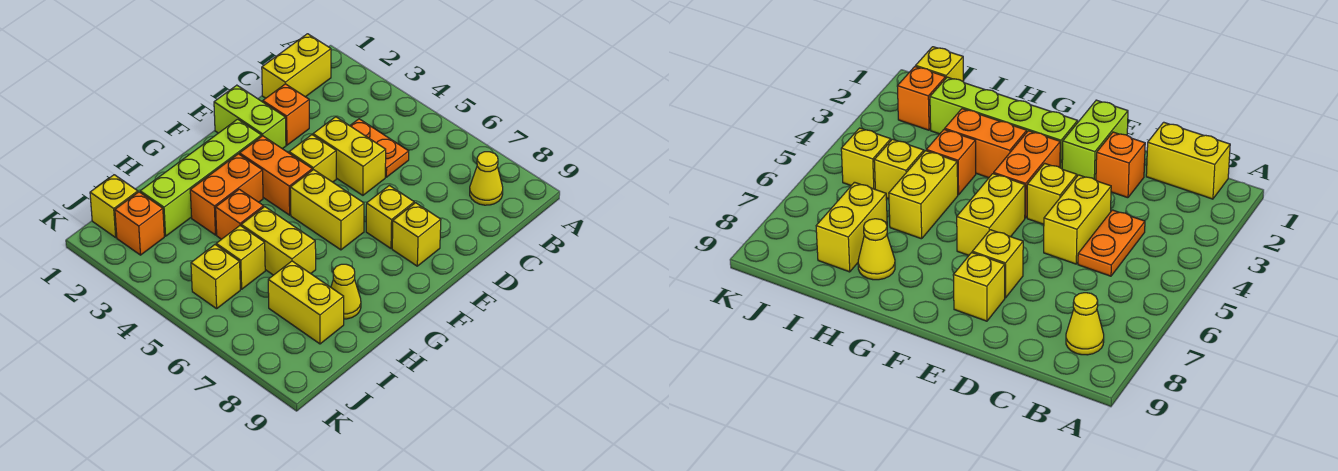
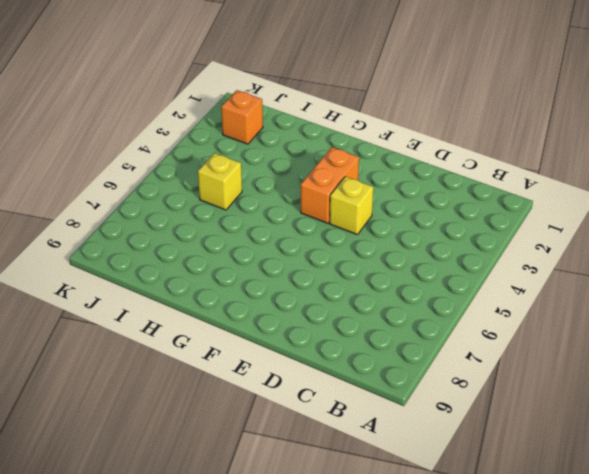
none -> yellow brick B1:C1 level 1
none -> yellow cone B8 level 1
none -> orange plate C4:C5 level 1

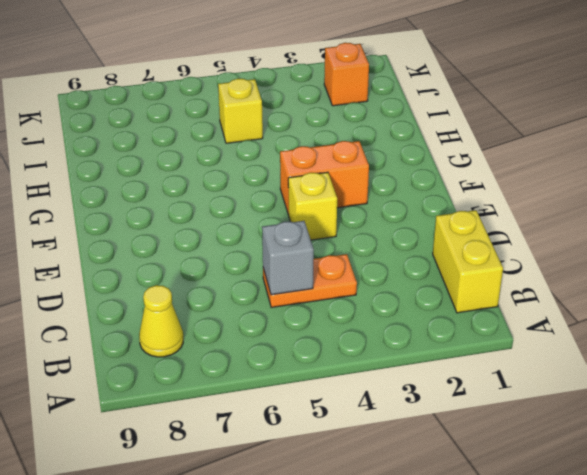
grey brick C5 level 2 -> none
none -> orange brick D2 level 1
none -> yellow brick D4:D5 level 1
none -> lime brick E1:E2 level 1

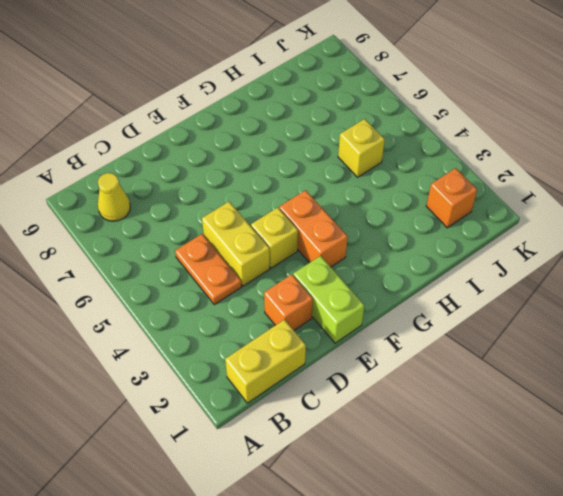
none -> yellow brick E7 level 1
none -> yellow brick E8 level 1
none -> lime brick F2:I2 level 1

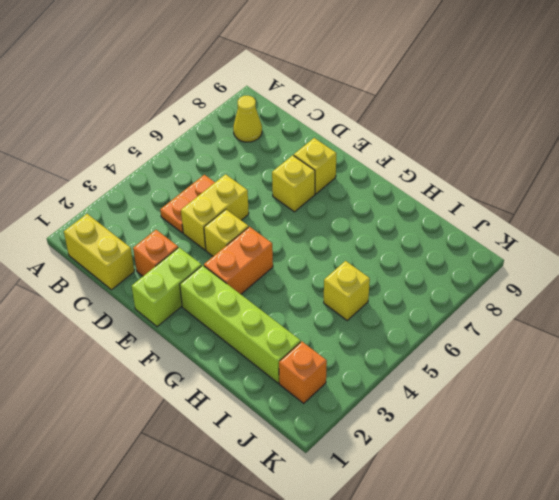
none -> yellow brick F5:F6 level 1
none -> orange brick G3:H3 level 1
none -> orange brick H4 level 1

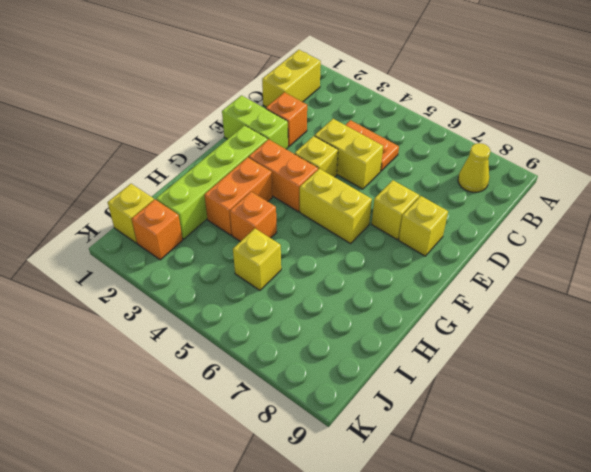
none -> yellow brick H5:H6 level 1
none -> yellow cone H8 level 1
none -> yellow brick I7:I8 level 1

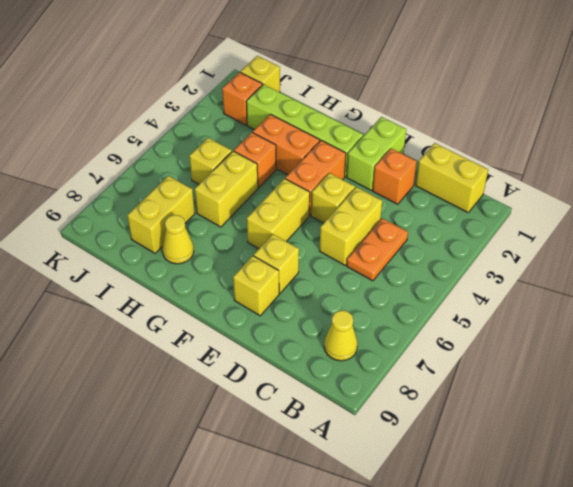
none -> yellow brick J5 level 1

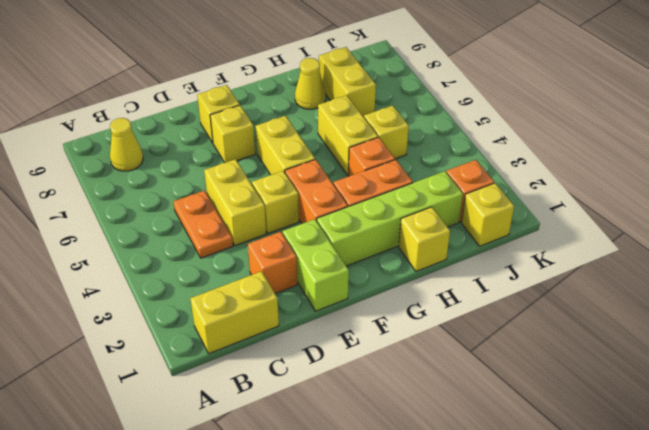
yellow brick H1 level 1 -> yellow brick J5 level 1

